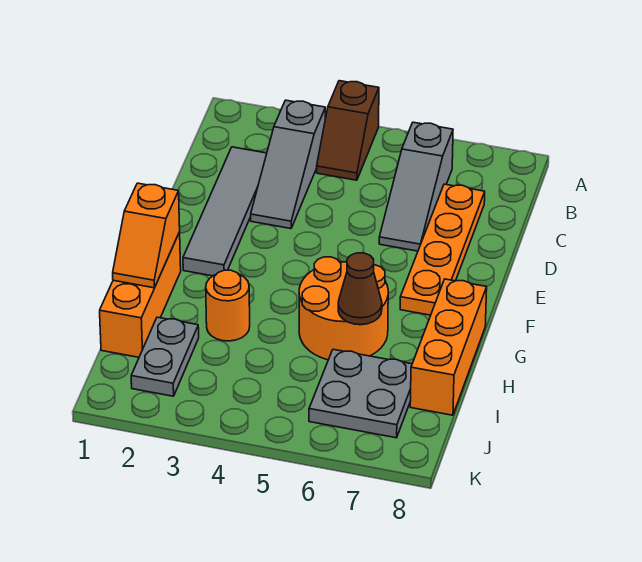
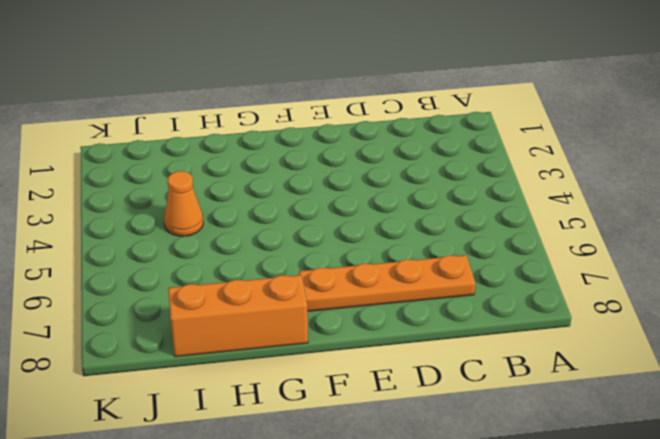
orange cone I4 level 1 -> none
none -> brown slope A4:B4 level 1 top A
none -> grey slope B3:D3 level 1 top B
none -> grey slope B6:D6 level 1 top B

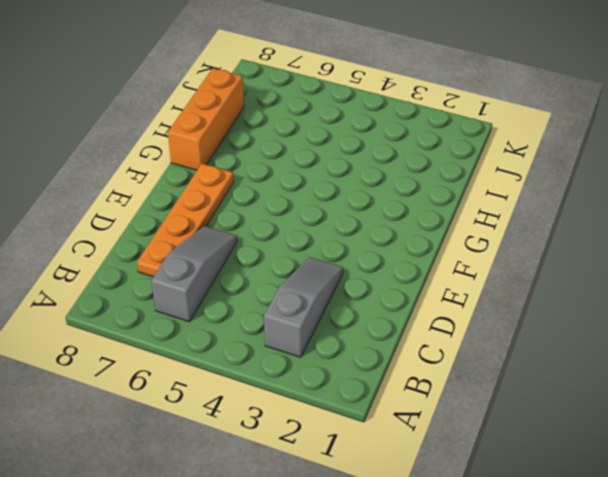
none -> brown slope A4:B4 level 1 top A
none -> grey tile C2:F2 level 1
none -> orange brick G1:I1 level 1

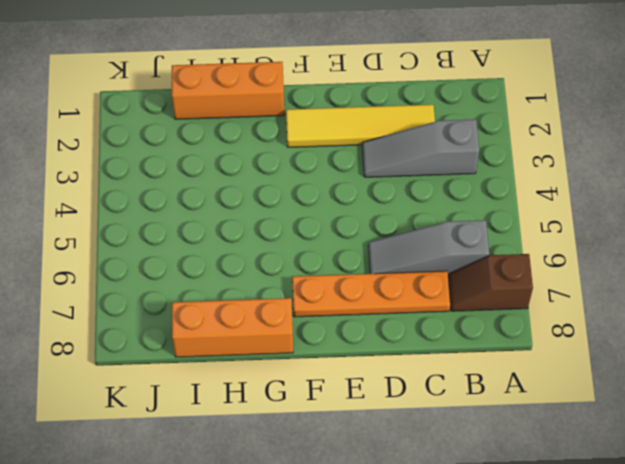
brown slope A7:B7 level 1 top A -> brown slope A4:B4 level 1 top A
yellow tile C2:F2 level 1 -> grey tile C2:F2 level 1
none -> orange round brick G5:H6 level 1
none -> orange round brick H3 level 1
none -> grey plate I2:J2 level 1

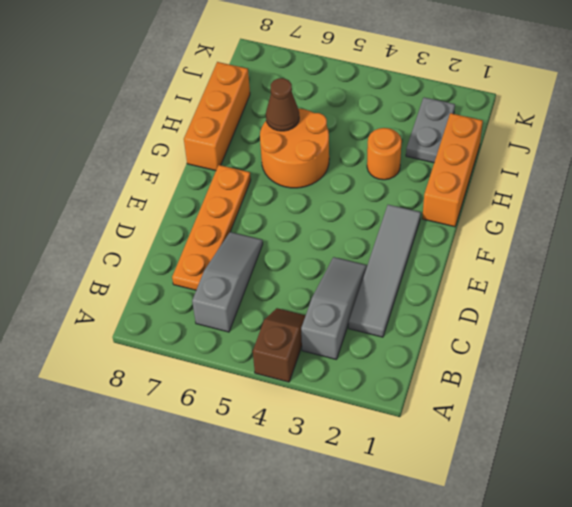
none -> grey plate I6:J7 level 1
none -> orange slope G1:H1 level 2 top G

